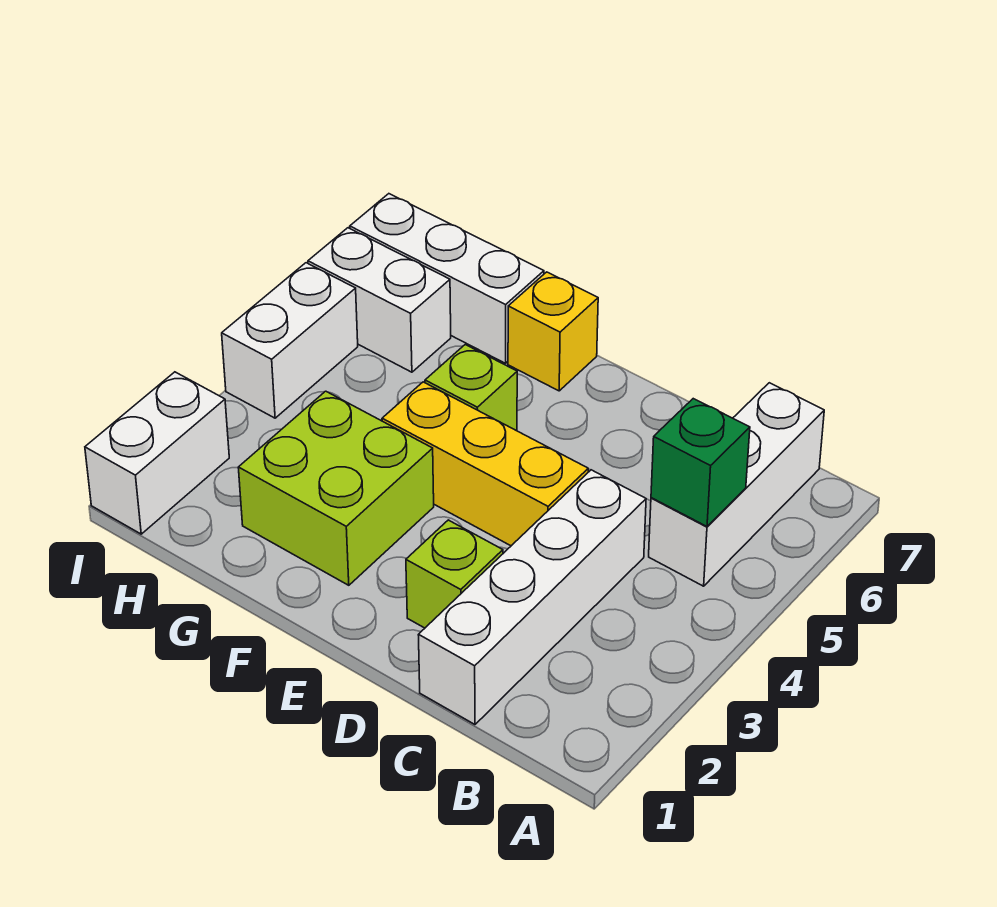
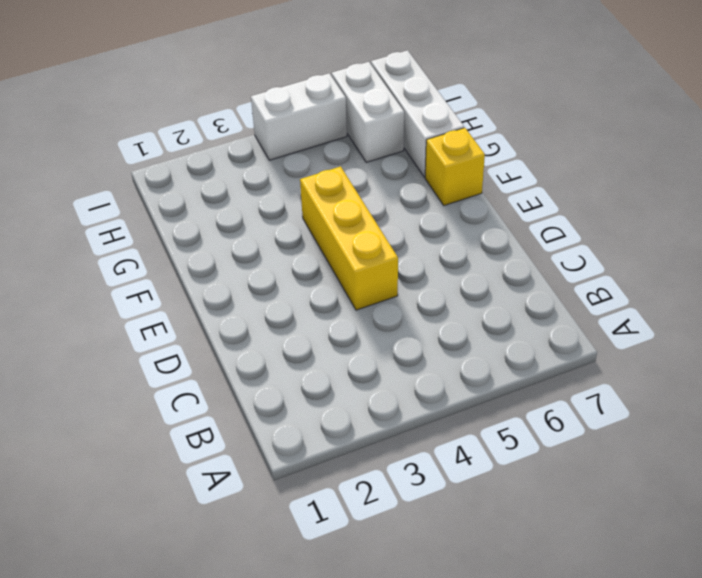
none -> white brick B5:B7 level 1
none -> white brick C1:C4 level 1
none -> lime brick D2 level 1

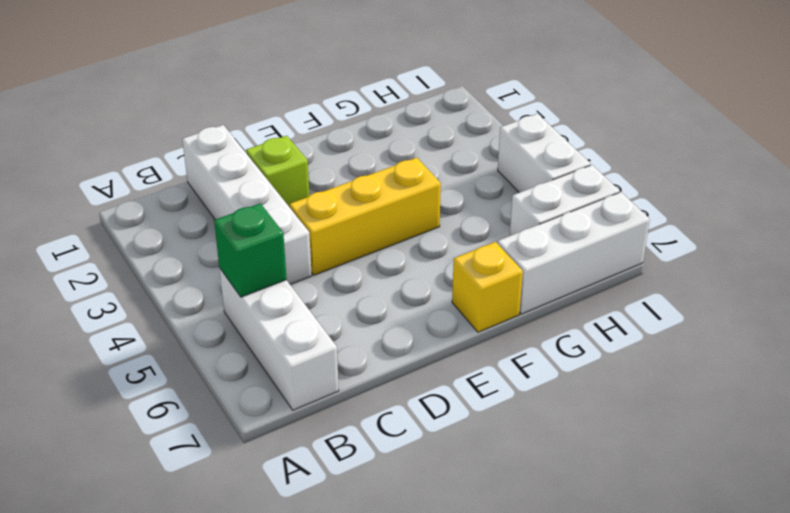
none -> lime brick F2:G3 level 1
none -> lime brick F5 level 1
none -> white brick I1:I2 level 1

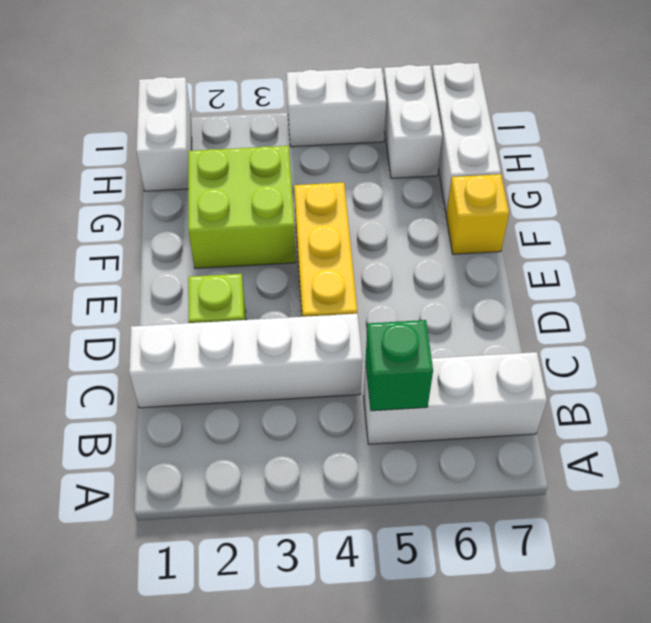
white brick H1:I1 level 1 -> white brick I1:I2 level 1
none -> lime brick F5 level 1

